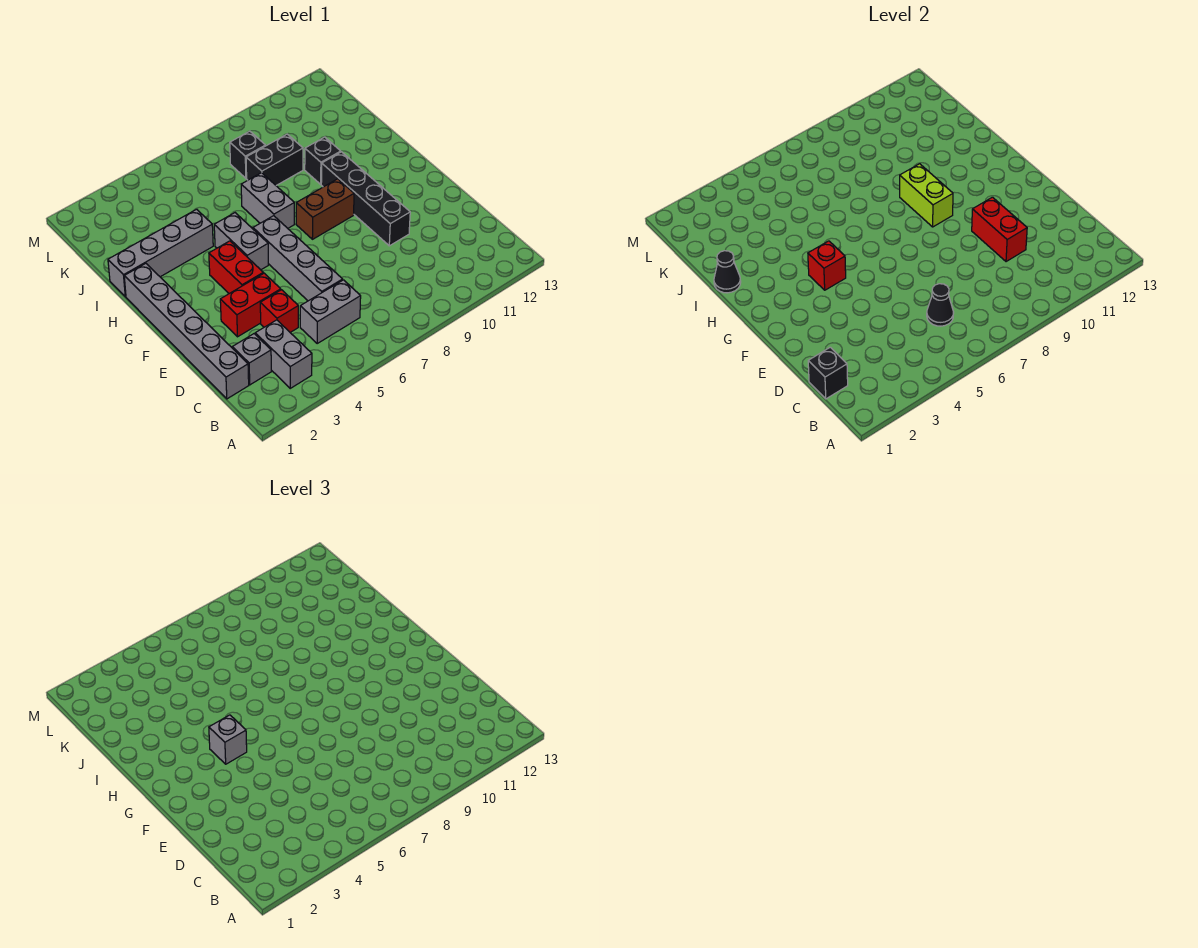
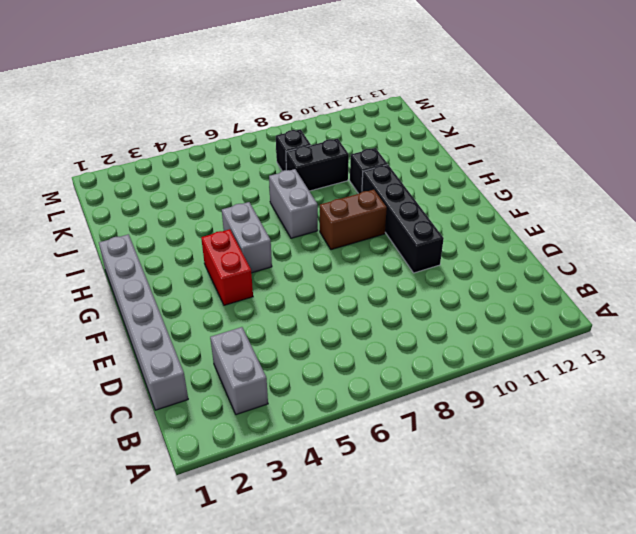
none -> grey brick C2 level 1
none -> grey brick C5:C6 level 1
none -> red brick D4 level 1

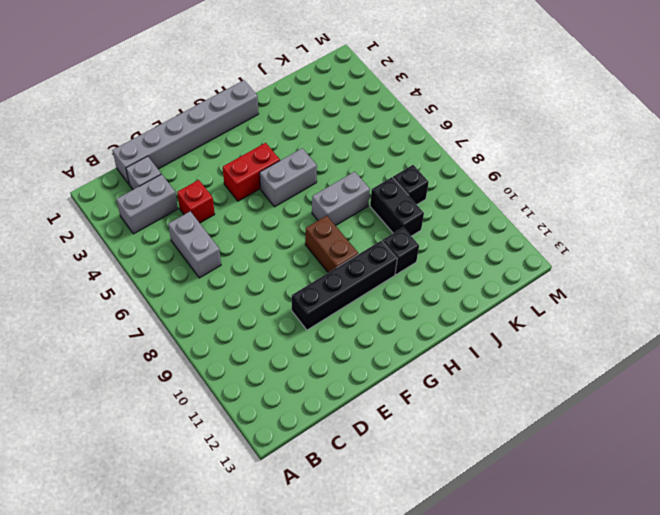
none -> grey brick D6:G6 level 1
none -> red brick E3:E4 level 1
none -> grey brick I1:I4 level 1

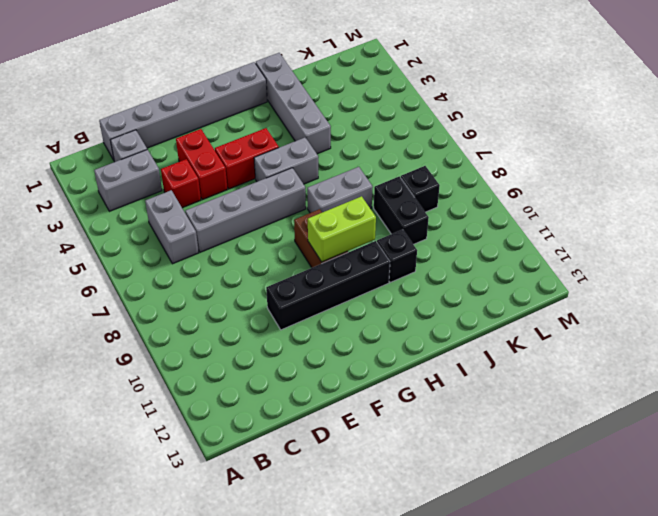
none -> black brick C1 level 2
none -> black cone C6 level 2
none -> red brick D10:E10 level 2

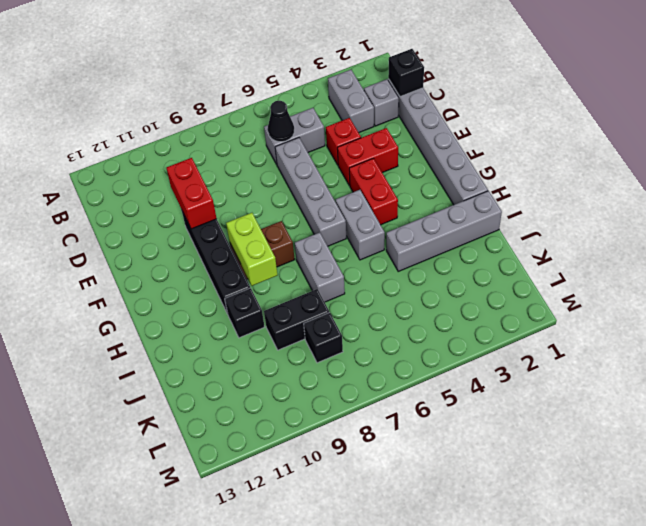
none -> red brick G4 level 2
none -> black cone I1 level 2
none -> grey brick G4 level 3

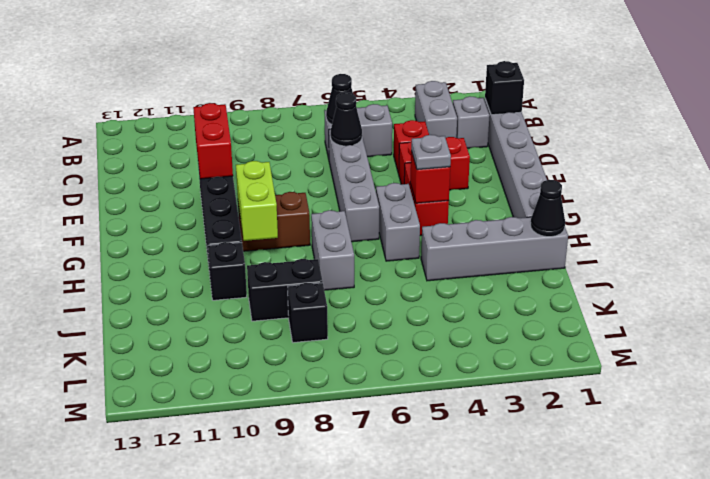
black cone D6 level 2 -> none
grey plate G4 level 3 -> grey brick G4 level 3

